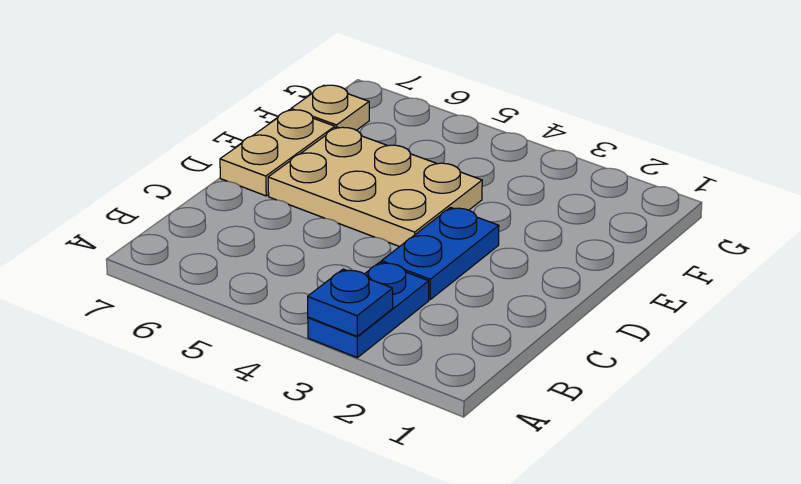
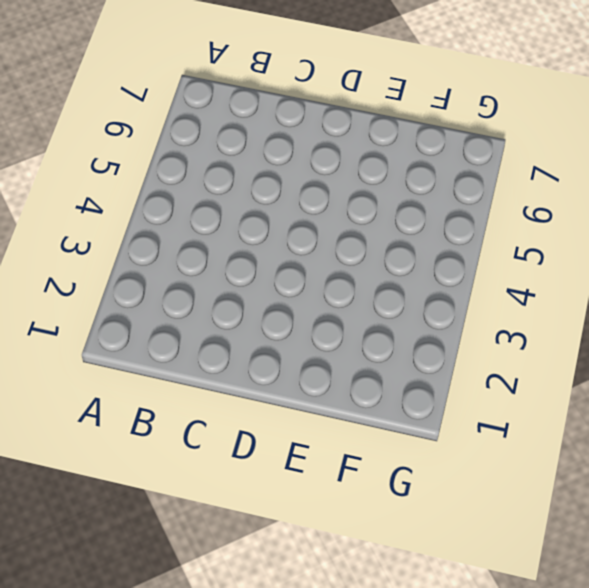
none -> blue plate A3:B3 level 1
none -> blue plate C3:D3 level 1

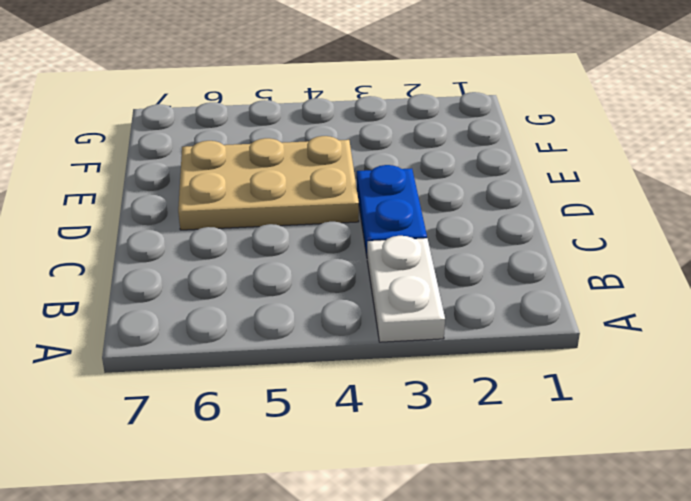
white plate A3:B3 level 1 -> blue plate A3:B3 level 1
none -> tan plate D7:E7 level 1
none -> tan plate F7 level 1

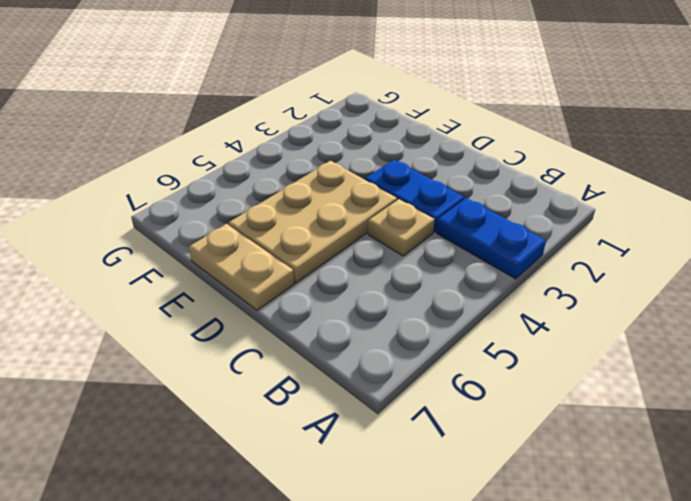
tan plate C4 level 1 -> tan plate F7 level 1
none -> blue plate A3 level 2

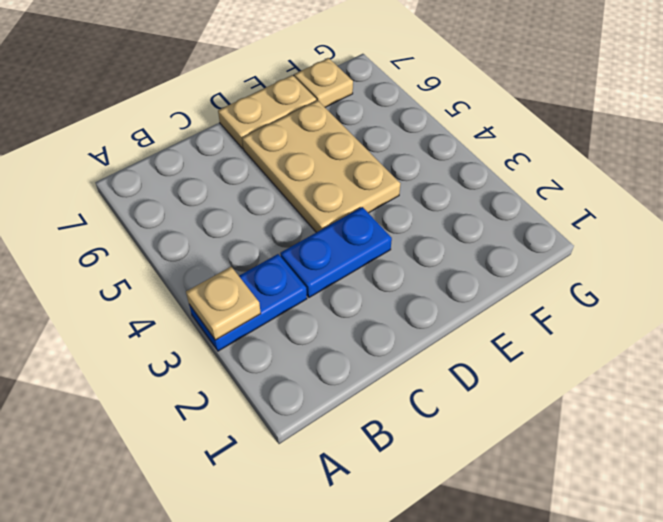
tan plate A3 level 2 -> blue plate A3 level 2

